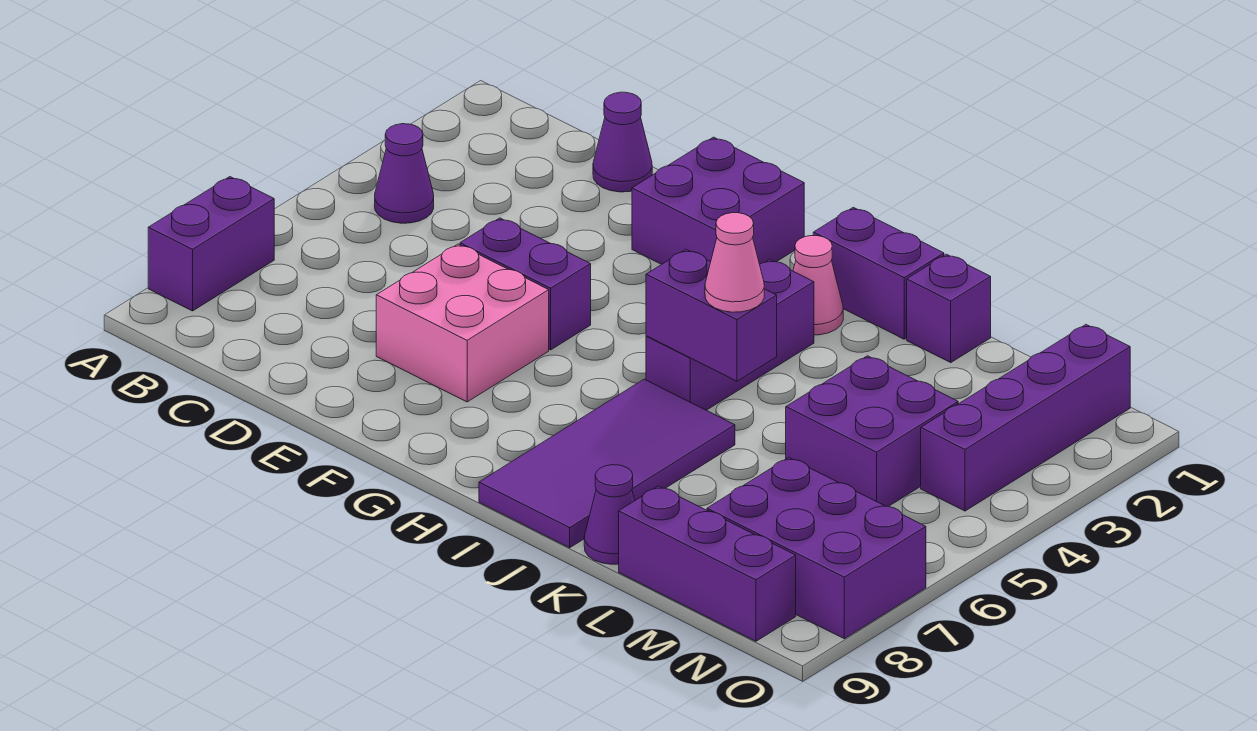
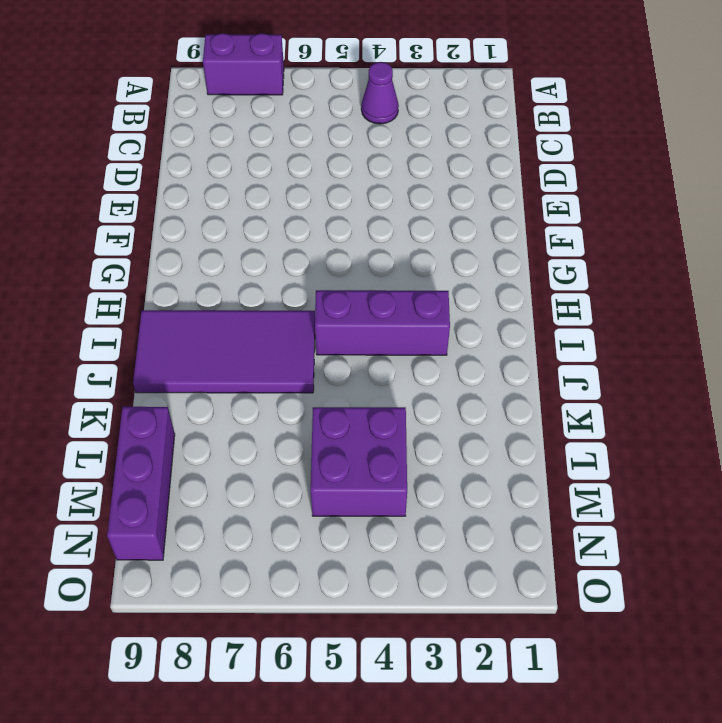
none -> purple cone D1 level 1
none -> purple brick E5:F5 level 1
none -> pink brick E6:F7 level 1

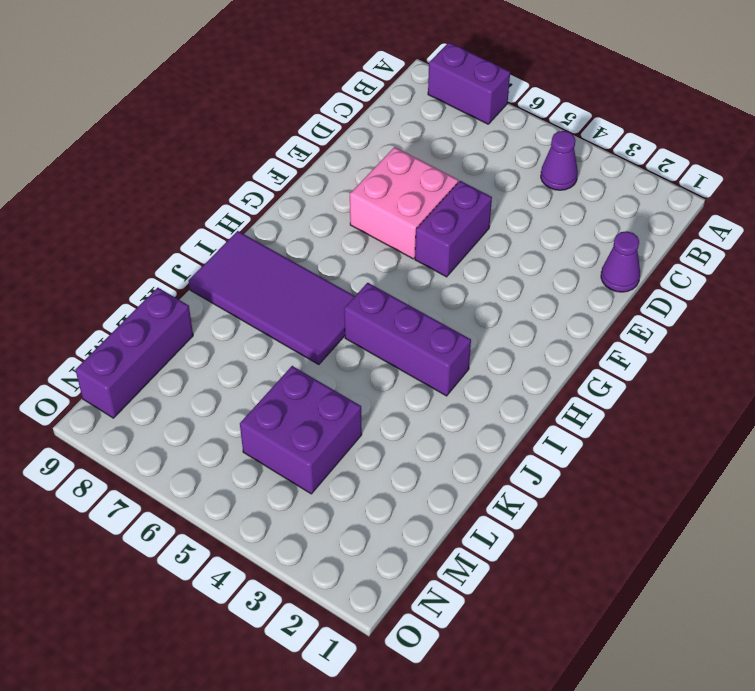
none -> purple brick F1:G2 level 1
none -> purple brick I1:J1 level 1
none -> pink cone I2 level 1

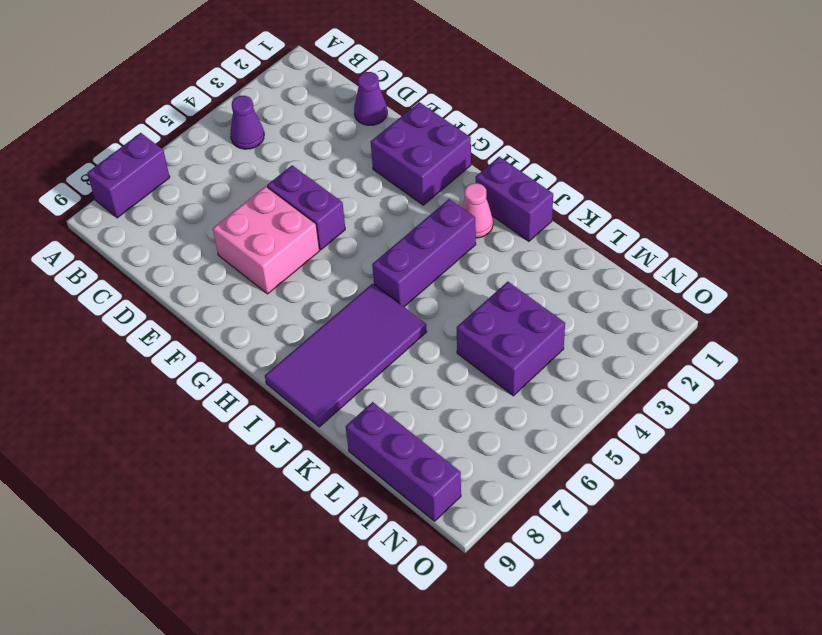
none -> purple brick K1 level 1
none -> purple cone K9 level 1
none -> purple brick M7:O8 level 1

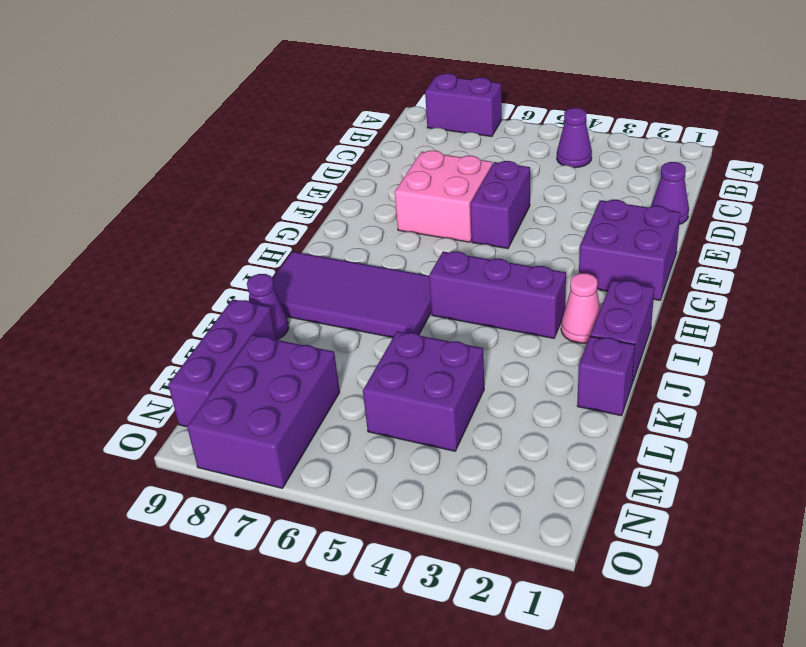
none -> purple brick N1:N4 level 1
none -> purple brick I5:J5 level 2
none -> pink cone J5 level 3

